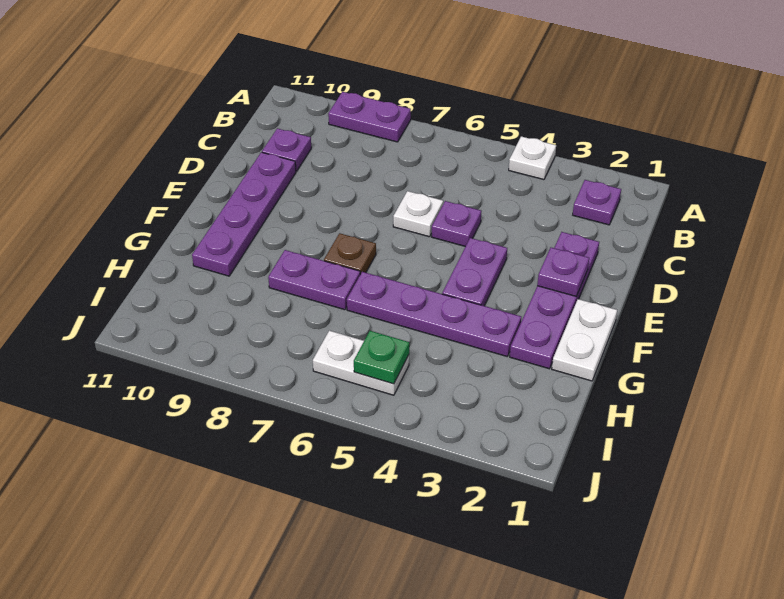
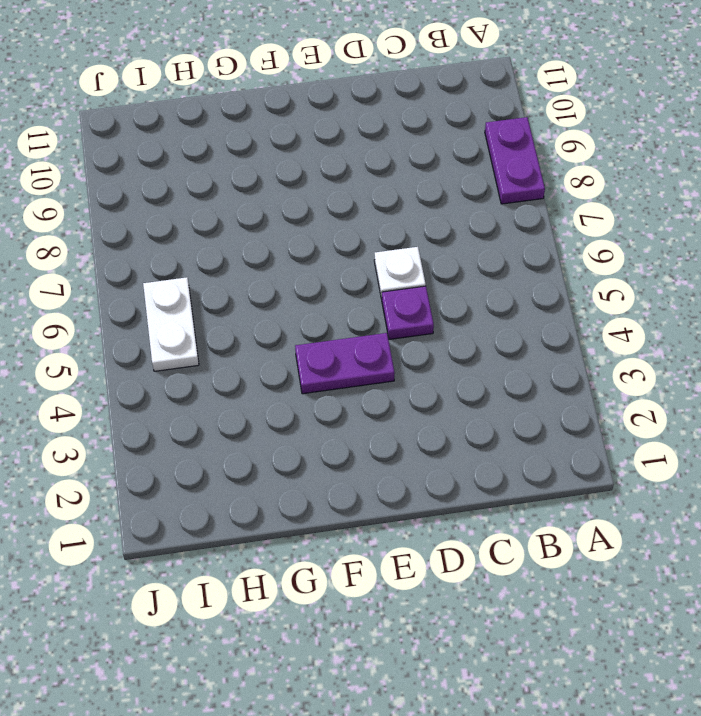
none -> white plate A4 level 1
none -> purple plate B2 level 1
none -> purple plate C10 level 1

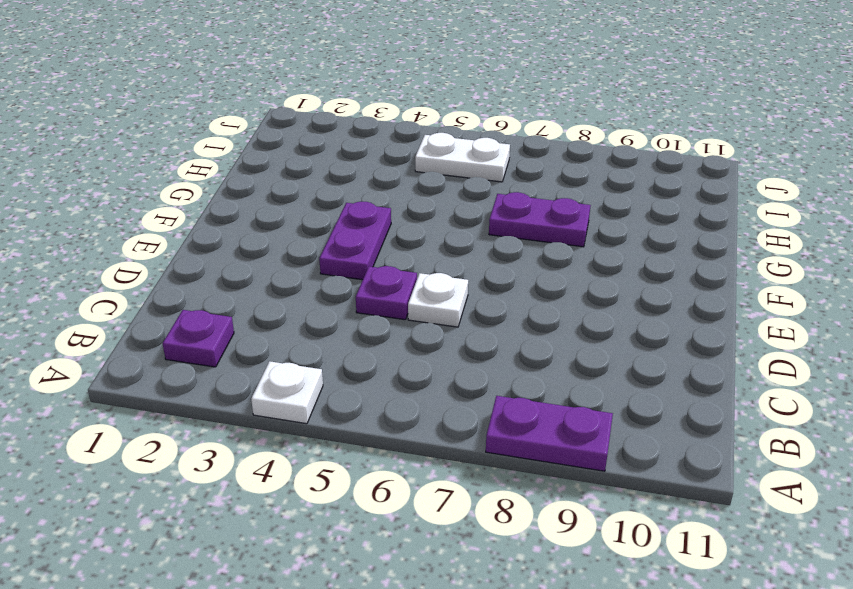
none -> purple plate C10 level 1
none -> purple plate D2:G2 level 1
none -> purple plate D10:G10 level 1

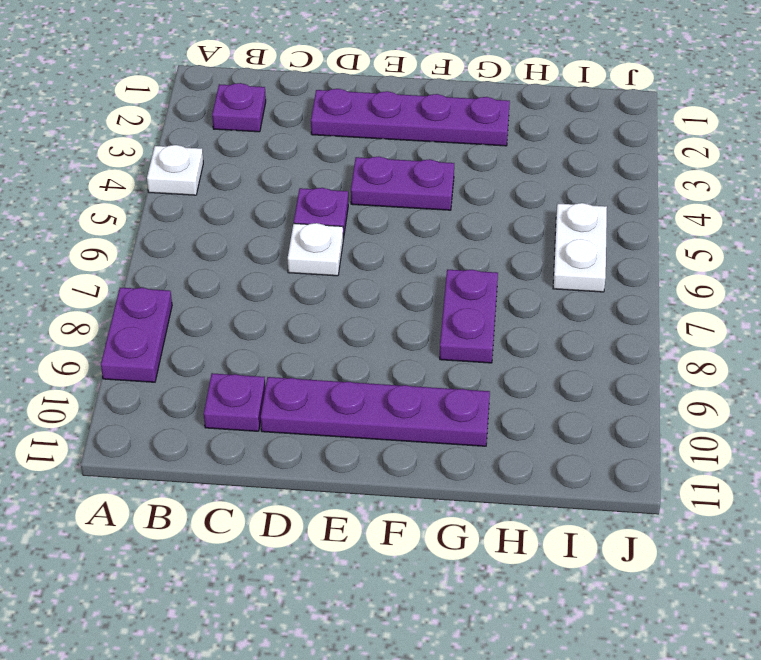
none -> white plate F1:G1 level 1
none -> brown plate F7 level 1
none -> purple plate G3:G6 level 1

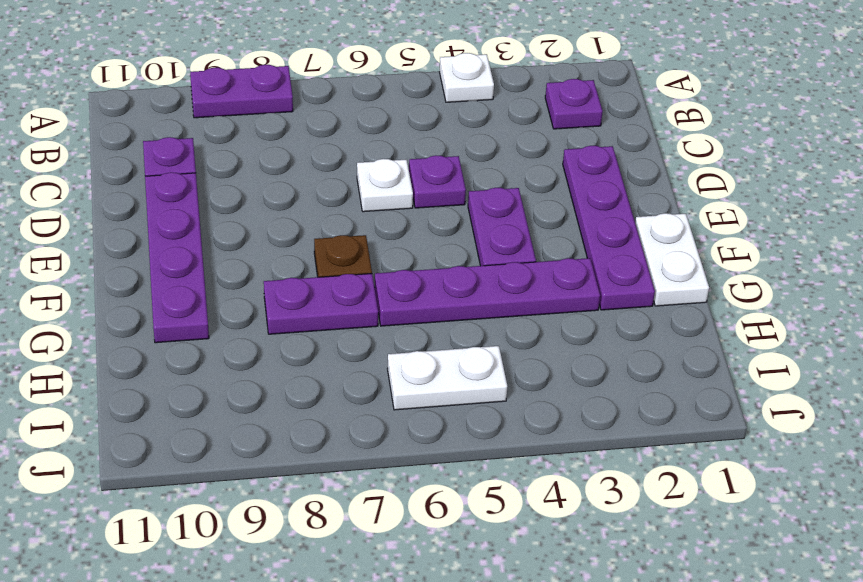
none -> purple plate E2 level 2
none -> green plate I5 level 2

